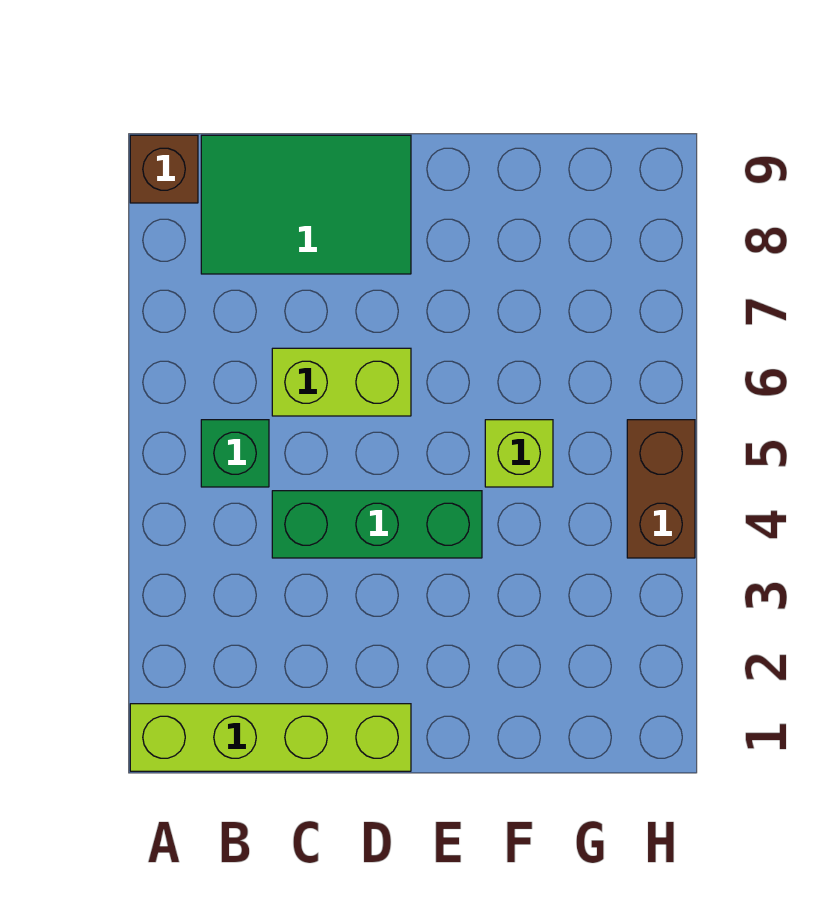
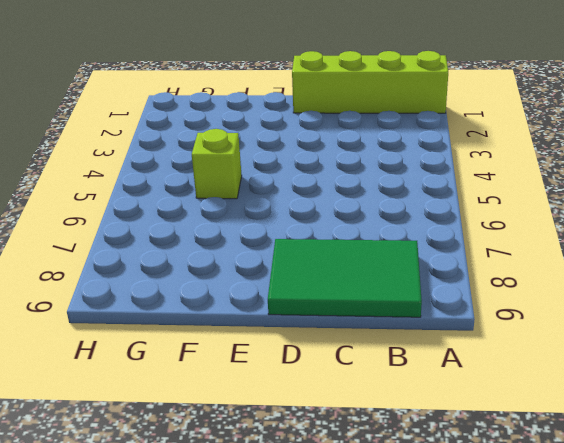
none -> brown brick A9 level 1
none -> green brick B5 level 1

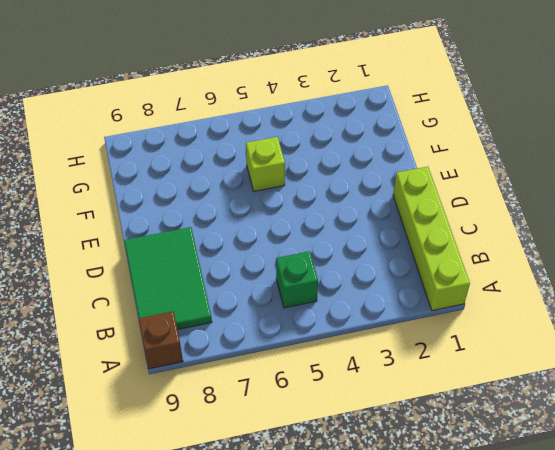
none -> green brick C4:E4 level 1
none -> lime brick C6:D6 level 1

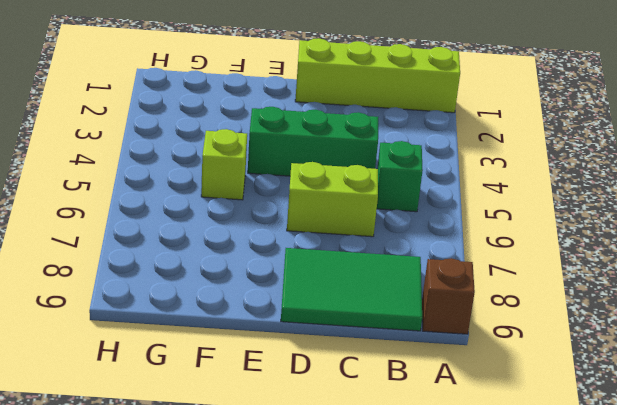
none -> brown brick H4:H5 level 1

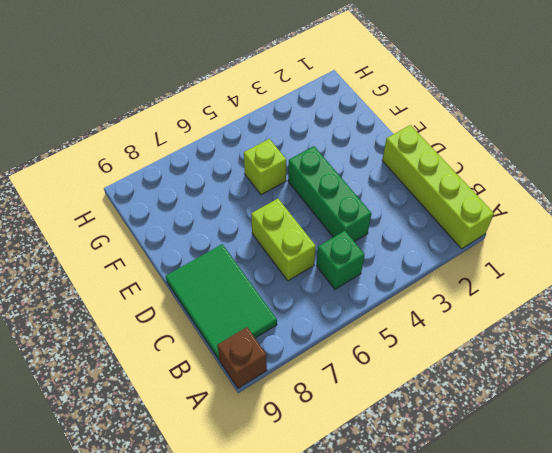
none -> brown brick H4:H5 level 1

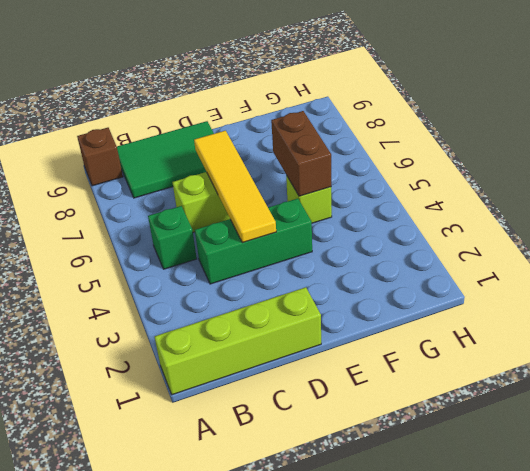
yellow tile D4:D7 level 2 -> none
brown brick F5:F6 level 2 -> brown brick H4:H5 level 1

